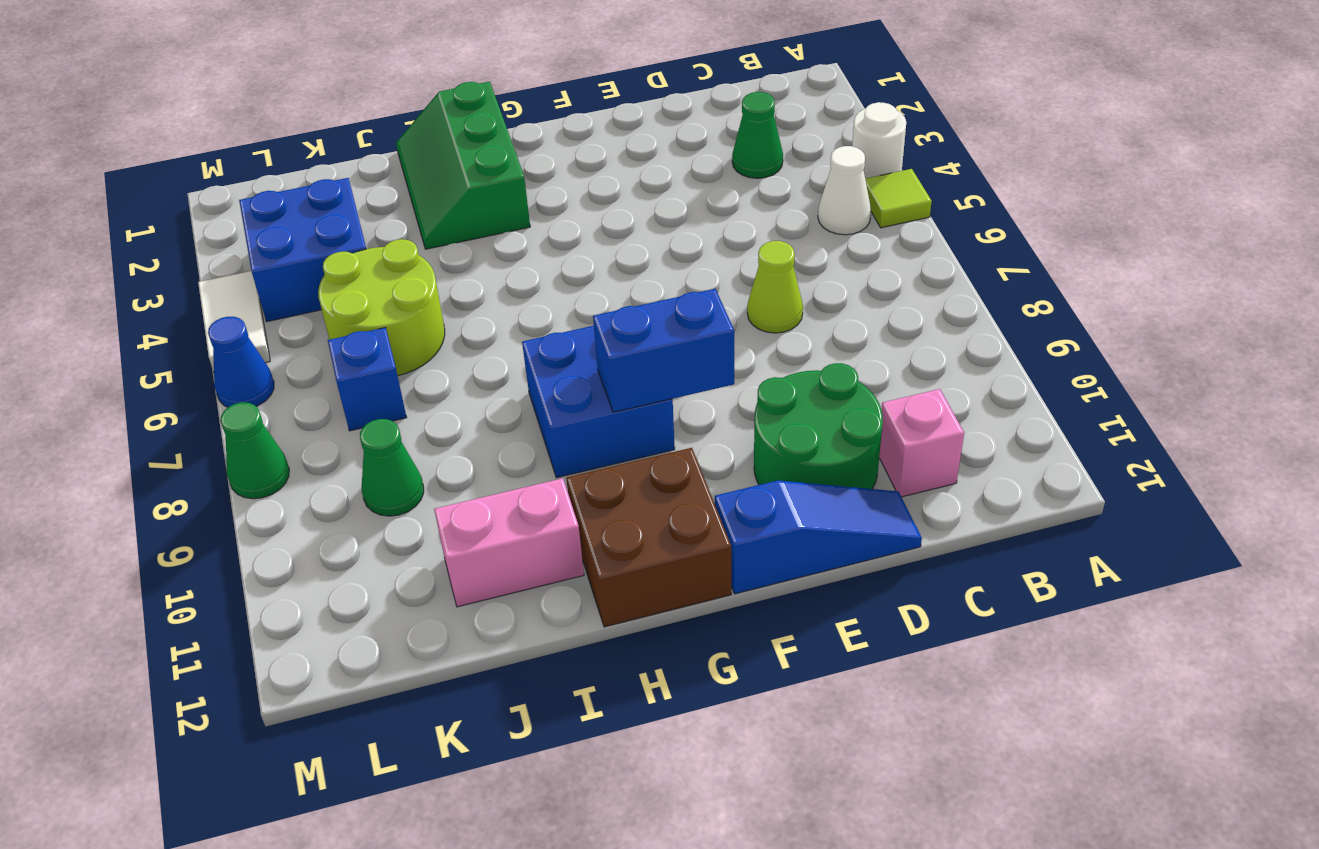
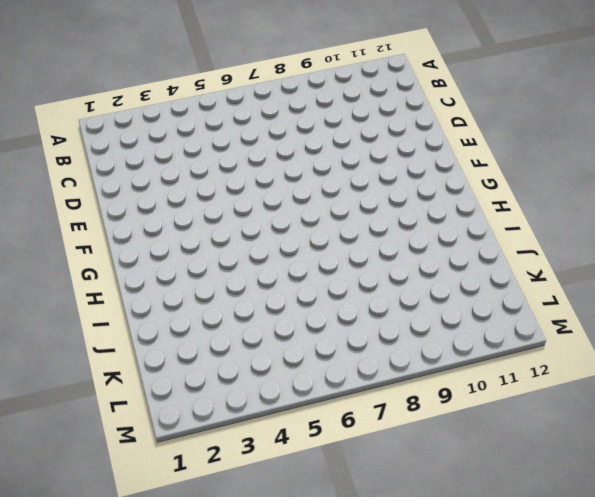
none -> white round brick A4 level 1
none -> lime tile A5 level 1
none -> white cone B5 level 1

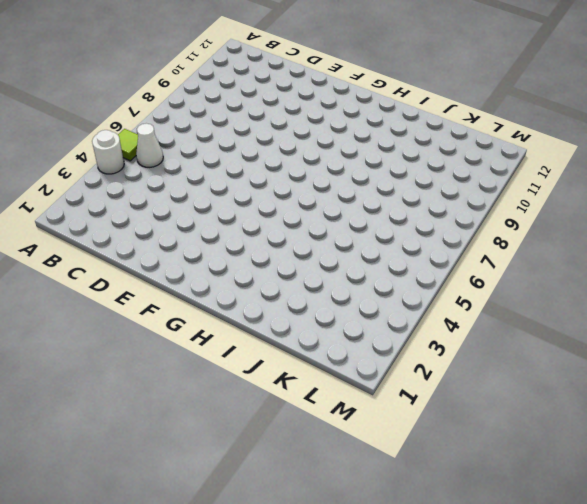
none -> green cone C3 level 1
none -> pink brick C11 level 1
none -> lime cone D7 level 1

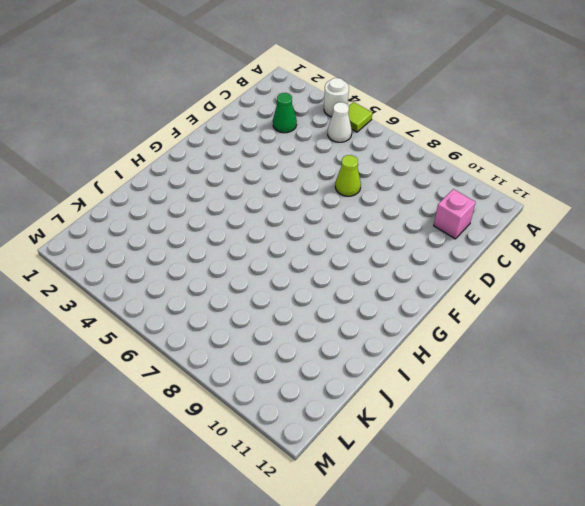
none -> green round brick D10:E11 level 1
none -> blue slope D12:F12 level 1 top F
none -> blue brick G8:H9 level 1

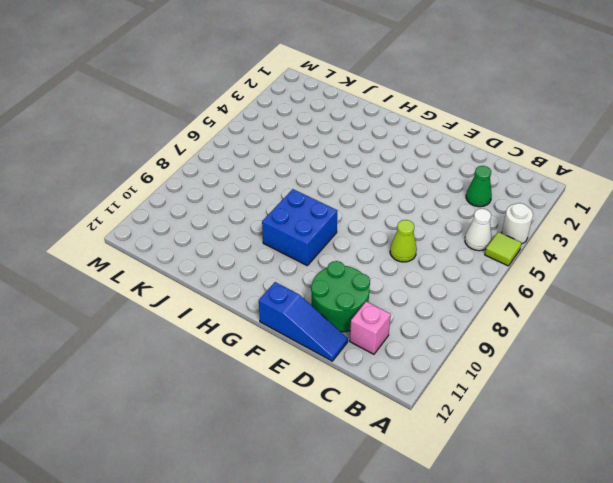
none -> brown brick G11:H12 level 1
none -> green slope H1:I3 level 1 top H
none -> pink brick I11:J11 level 1

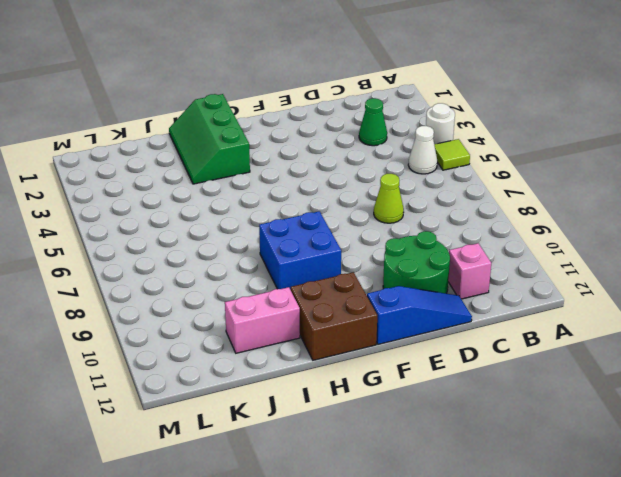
none -> lime round brick J5:K6 level 1
none -> blue brick K3:L4 level 1
none -> blue brick K7 level 1

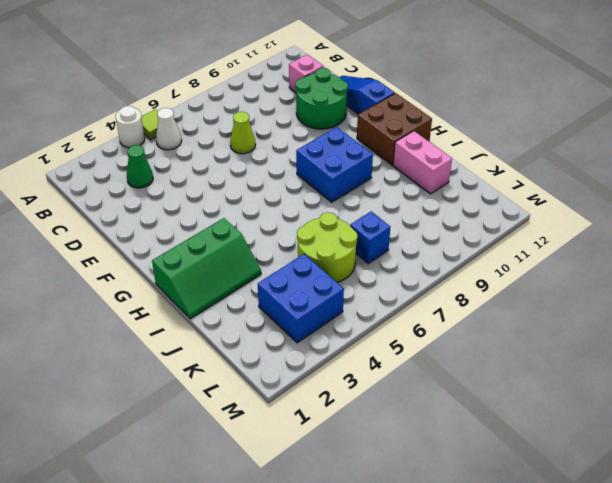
none -> green cone K9 level 1
none -> white tile M4:M5 level 1
none -> blue cone M6 level 1

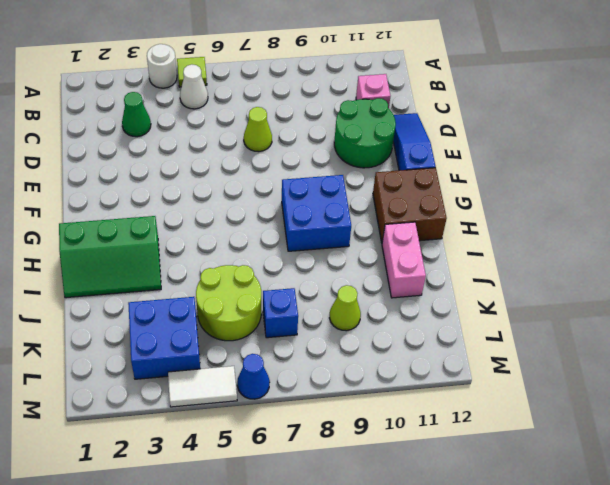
lime cone K9 level 1 -> green cone K9 level 1
none -> green cone M8 level 1
none -> blue brick F9:G9 level 2

